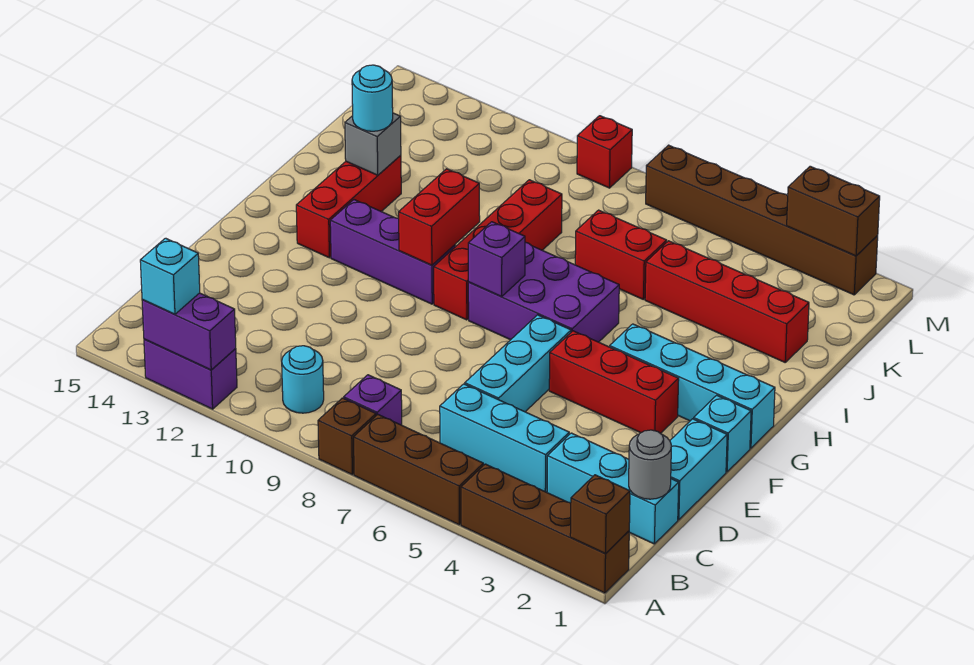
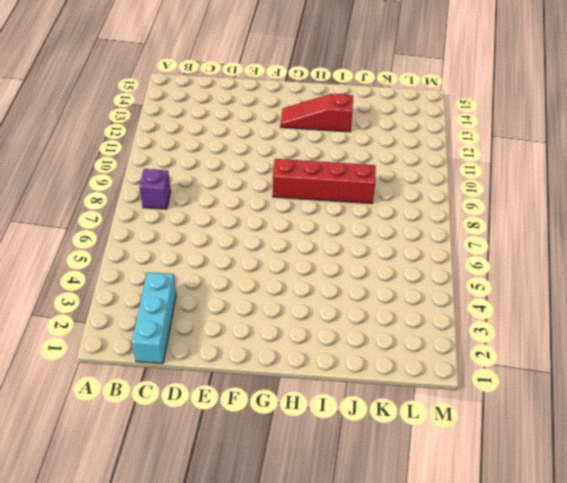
red slope G13:I13 level 1 top I -> red brick G13:I13 level 1
none -> brown brick A1:A4 level 1
none -> brown brick A5:A7 level 1
none -> brown brick A8 level 1
none -> purple brick A12:A13 level 1

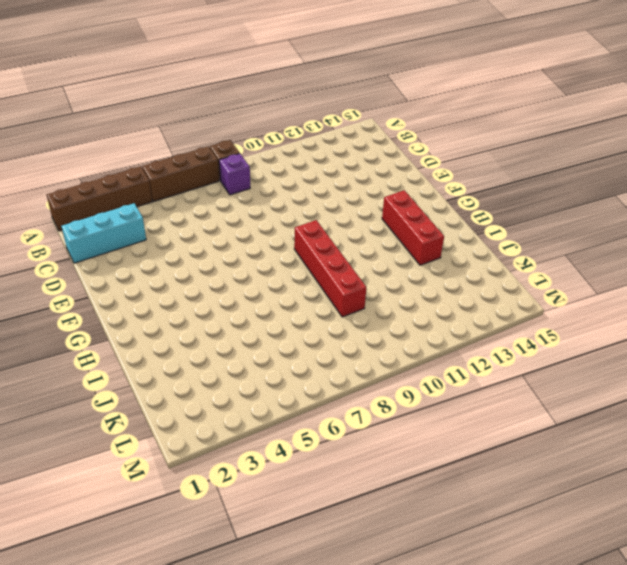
none -> purple brick A12:A13 level 1
none -> cyan round brick B10 level 1
none -> cyan brick C4:C6 level 1
none -> cyan brick D1:E1 level 1

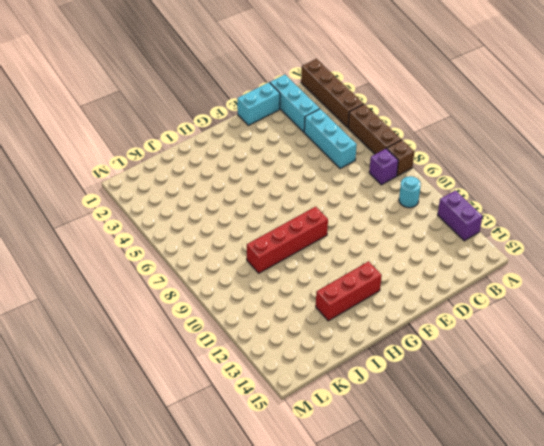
none -> cyan brick D6:F6 level 1
none -> cyan brick F1 level 1
none -> red brick F3:F5 level 1
none -> cyan brick G1:G4 level 1

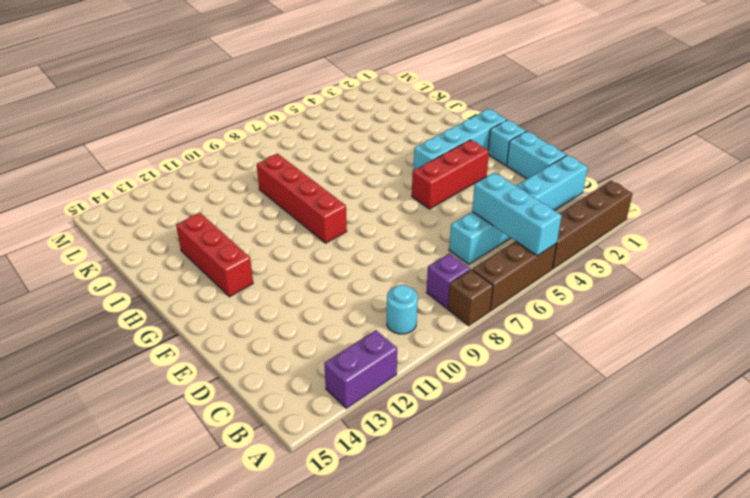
cyan brick A5:C5 level 2 -> cyan brick D6:F6 level 1
none -> purple brick G6:H8 level 1
none -> purple brick G10:G12 level 1
none -> red brick J2:J5 level 1
none -> red brick J6:J7 level 1

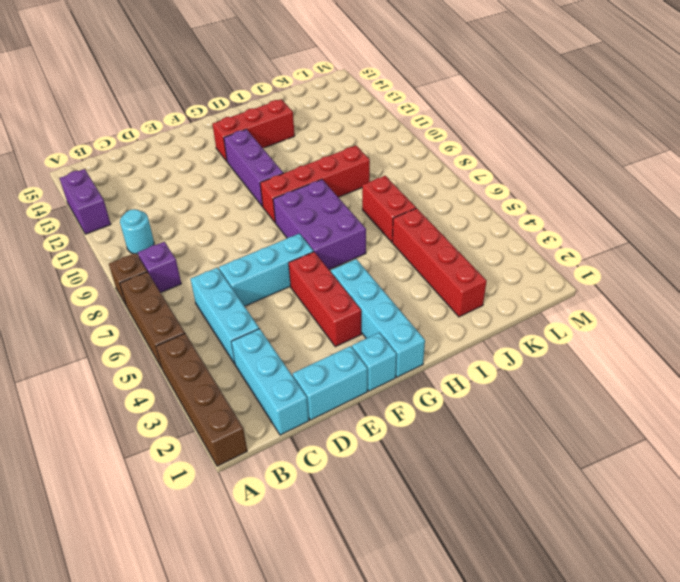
none -> brown brick M2:M7 level 1
none -> red brick M9 level 1
none -> brown brick A1 level 2
none -> purple brick A12:A13 level 2

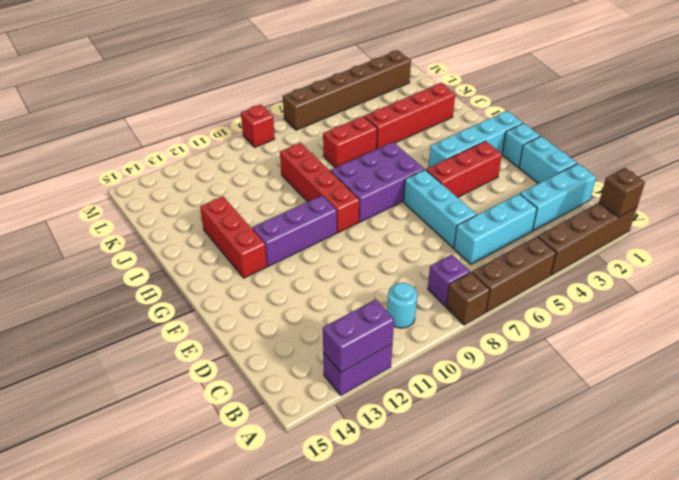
none -> grey round brick C1 level 2
none -> purple brick G8 level 2
none -> red brick G10:H10 level 2
none -> grey brick I13 level 2

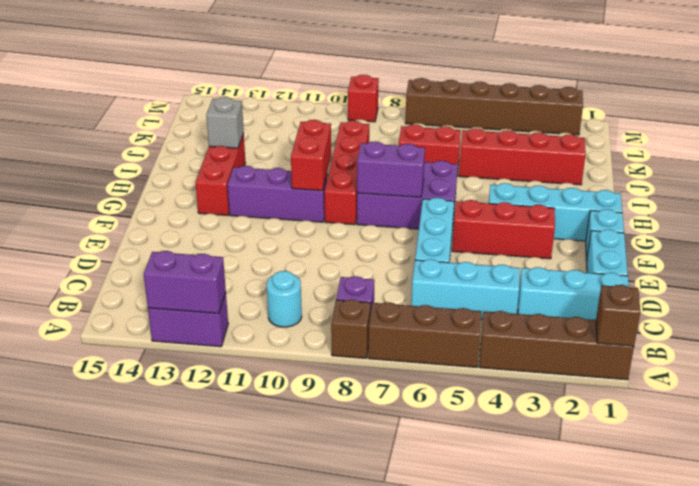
purple brick G7:G8 level 2 -> purple brick G8 level 2
none -> grey round brick C1 level 2
none -> brown brick M2:M3 level 2
none -> cyan brick A13 level 3
none -> cyan round brick I13 level 3

